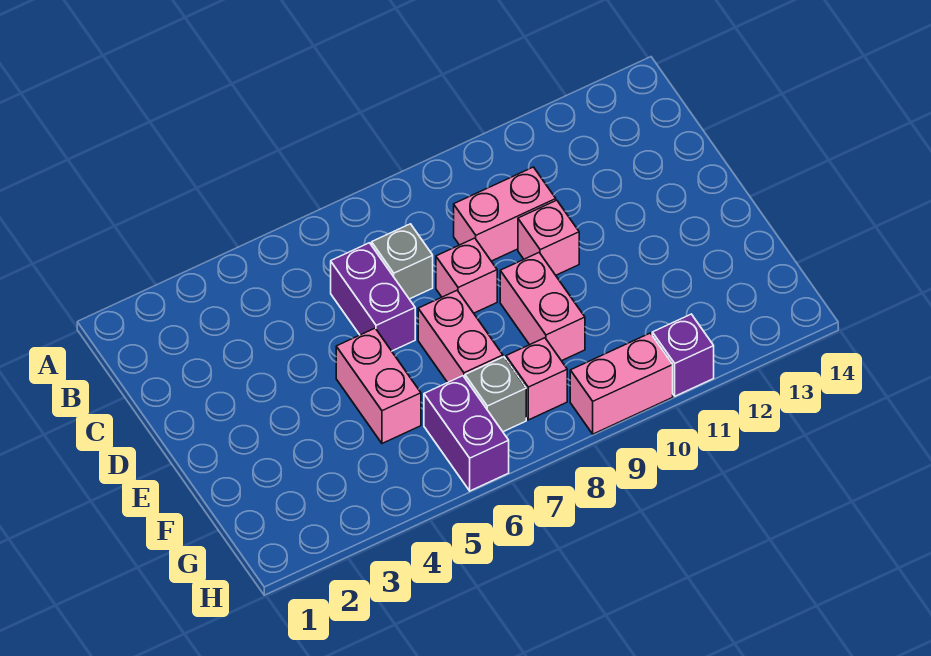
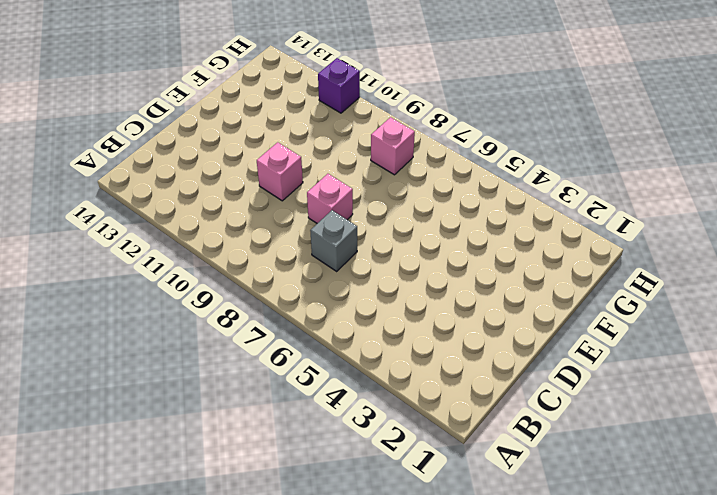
none -> purple brick C6:D6 level 1
none -> pink brick C9:C10 level 1
none -> pink brick E5:F5 level 1

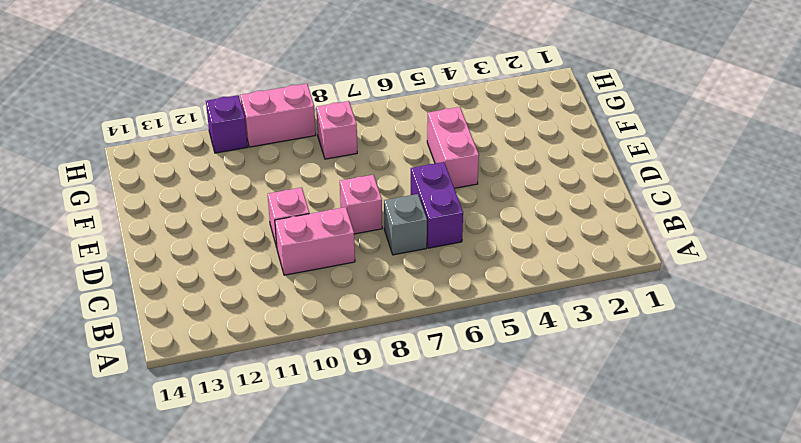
none -> pink brick E7:F7 level 1
none -> pink brick E9:F9 level 1
none -> purple brick G6:H6 level 1

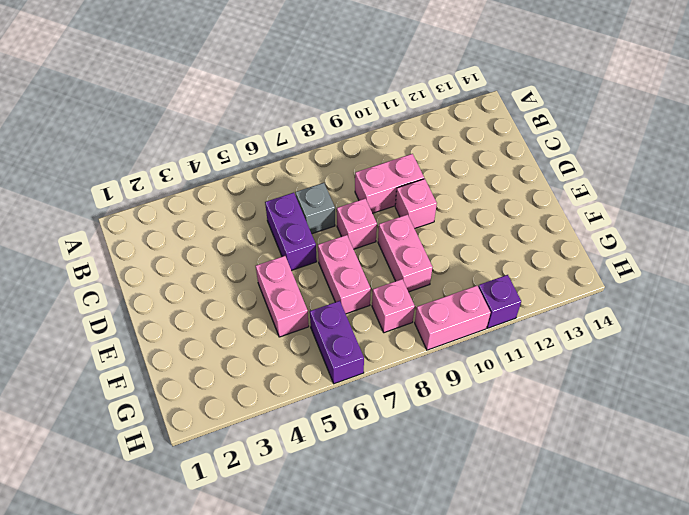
none -> grey brick G7 level 1

